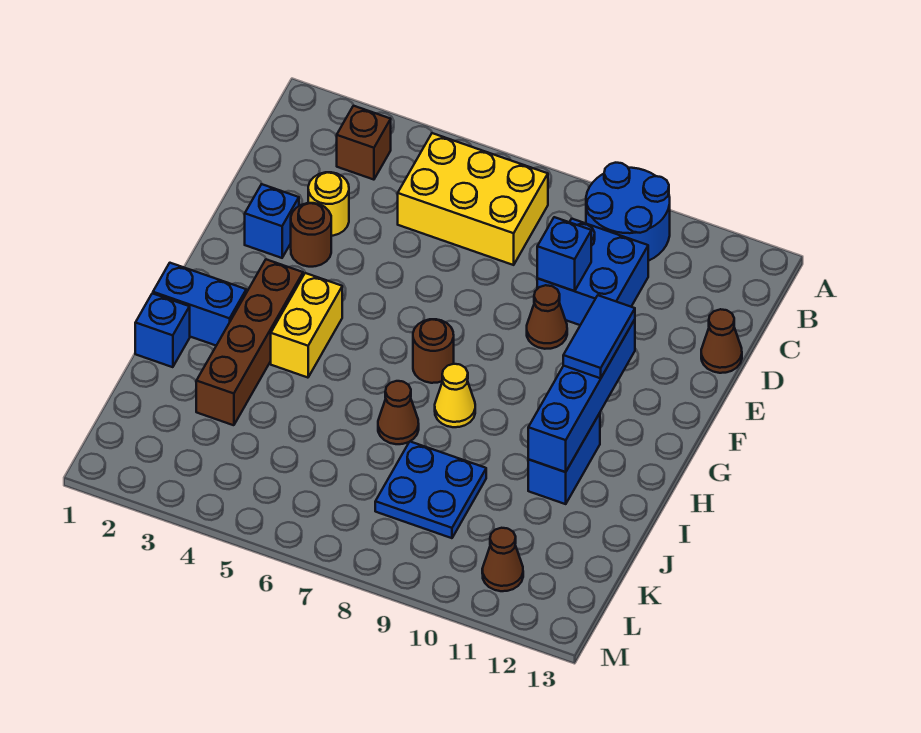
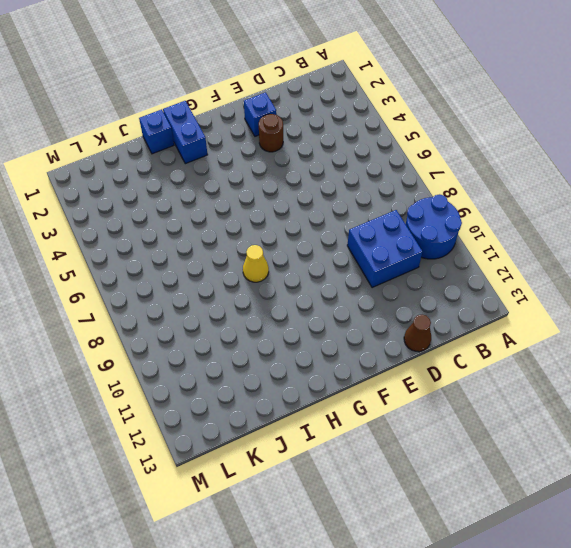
none -> brown brick B3 level 1
none -> yellow brick B5:C7 level 1
none -> yellow round brick D3 level 1

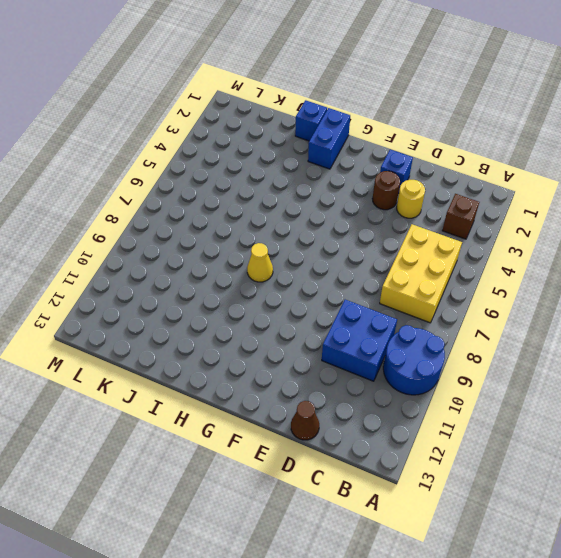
none -> brown cone E9 level 1
none -> brown brick G3:J3 level 1
none -> yellow brick G4:H4 level 1

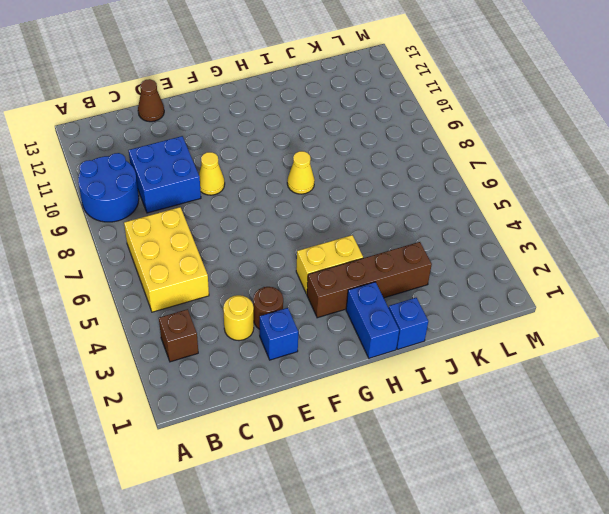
yellow cone E9 level 1 -> brown cone E9 level 1
none -> brown round brick G7 level 1
none -> blue brick H11:I11 level 1
none -> brown cone I7 level 1

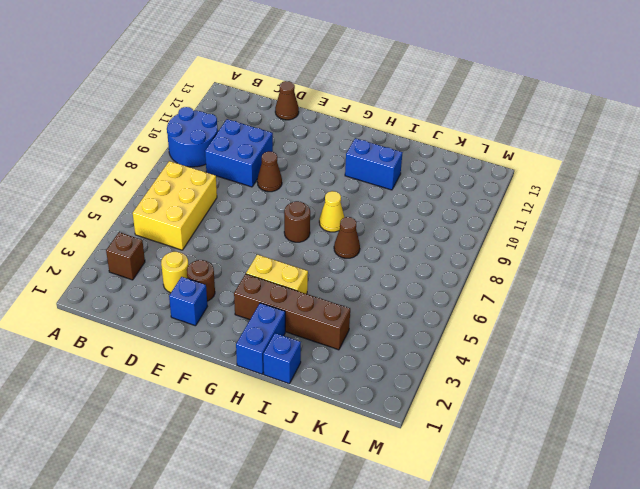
none -> blue plate J8:K9 level 1
none -> brown cone L11 level 1
none -> blue brick D9 level 2

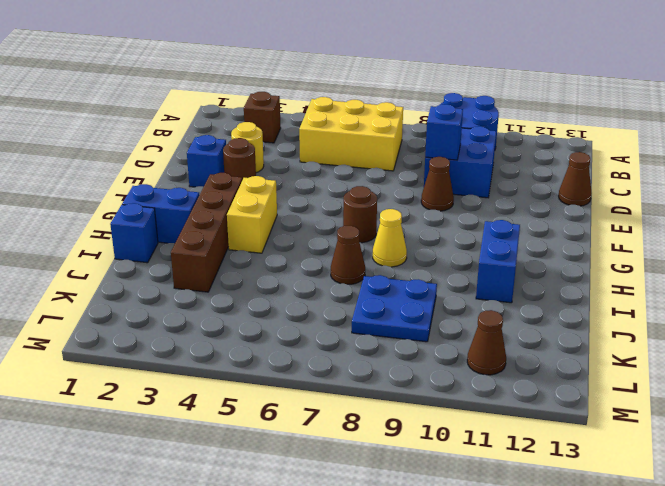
none -> blue brick F11:I11 level 2
none -> blue tile F11:G11 level 3

